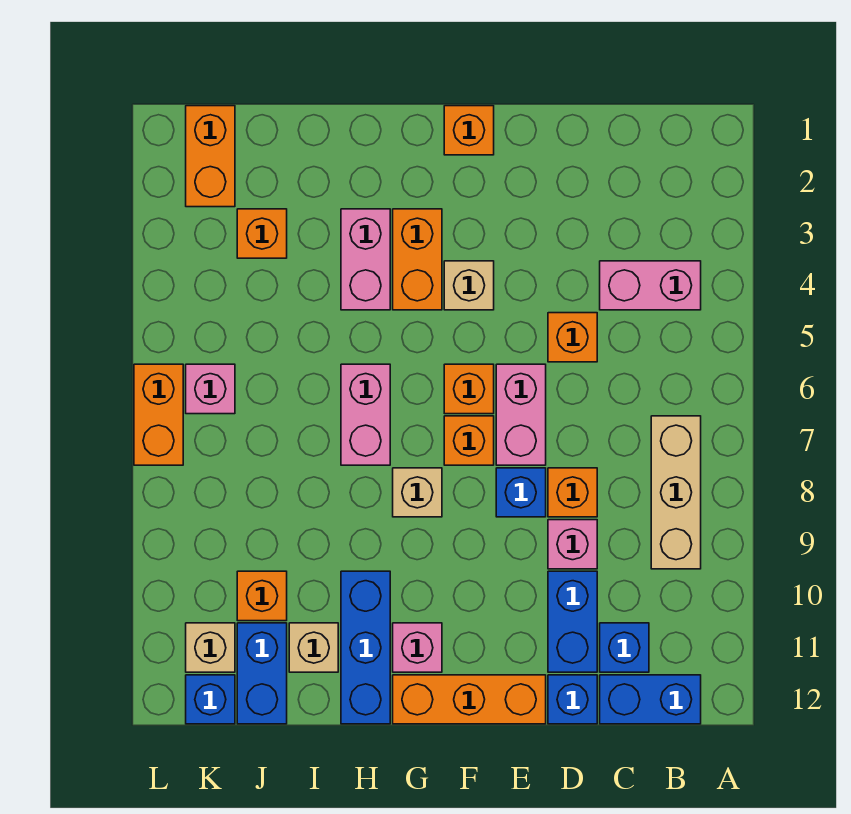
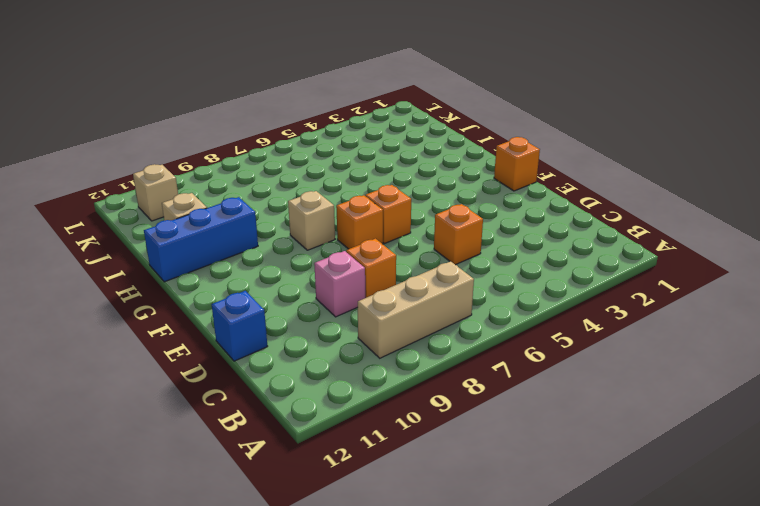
none -> pink brick B4:C4 level 1
none -> blue brick B12:C12 level 1
none -> blue brick C11 level 1
none -> blue brick D10:D11 level 1

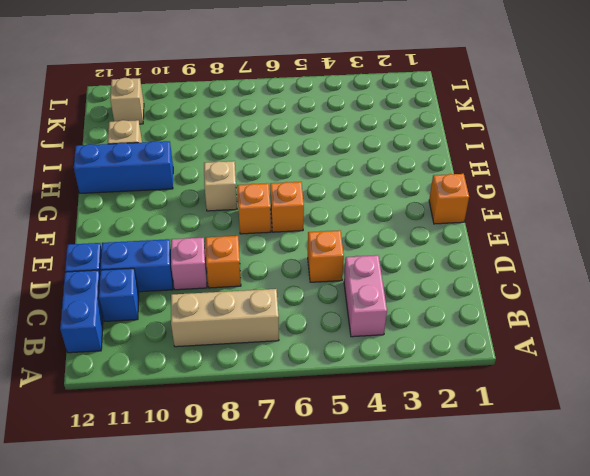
none -> pink brick E6:E7 level 1
none -> blue brick E8 level 1
none -> orange brick E12:G12 level 1
none -> tan brick F4 level 1

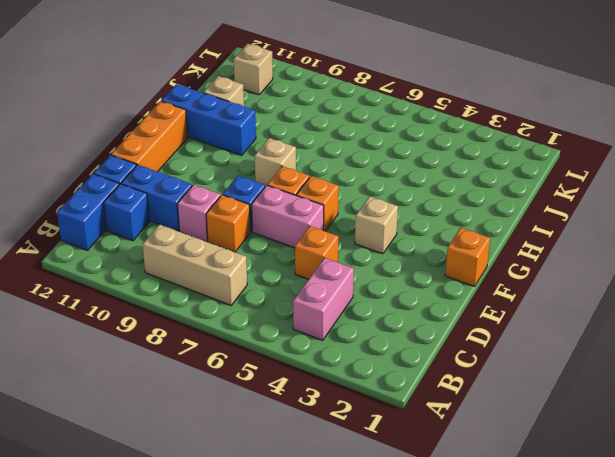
none -> orange brick G3:G4 level 1
none -> pink brick G11 level 1
none -> pink brick H3:H4 level 1
none -> pink brick H6:H7 level 1

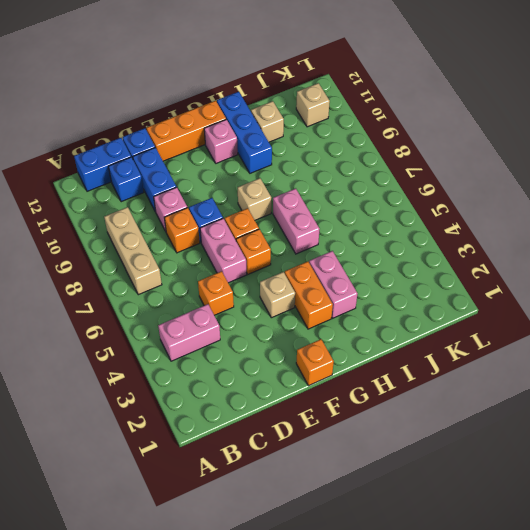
none -> orange brick J3 level 1
none -> orange brick J10 level 1
none -> blue brick J11:J12 level 1
none -> orange brick K1:K2 level 1

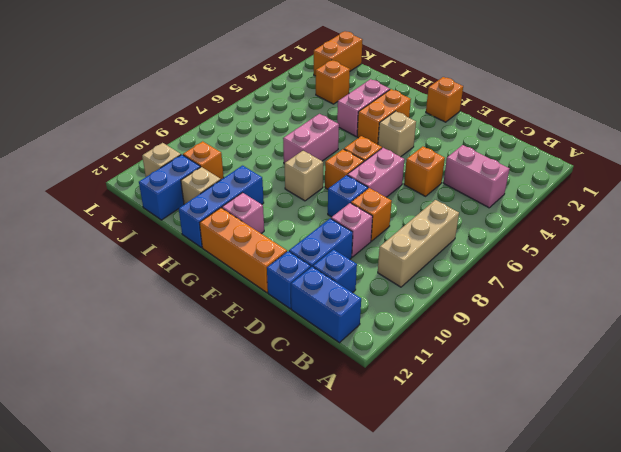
none -> pink brick K6 level 1
none -> blue brick K12 level 1
none -> orange brick L6:L7 level 1

